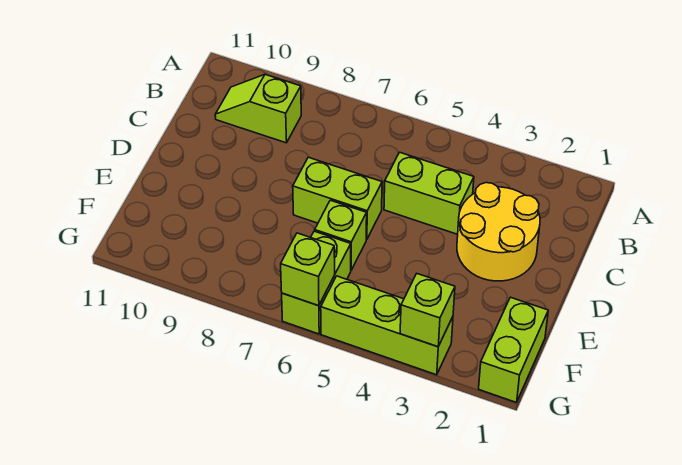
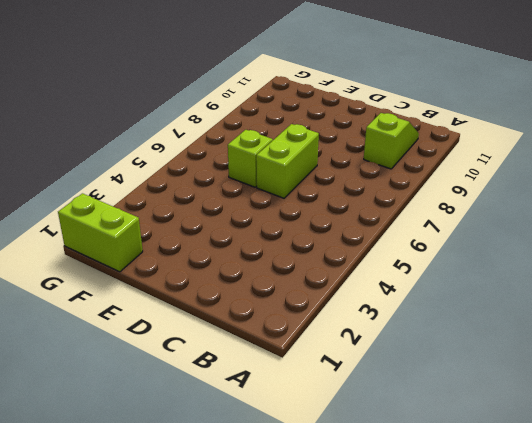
none -> yellow round brick C2:D3 level 1
none -> lime brick C4:C5 level 1

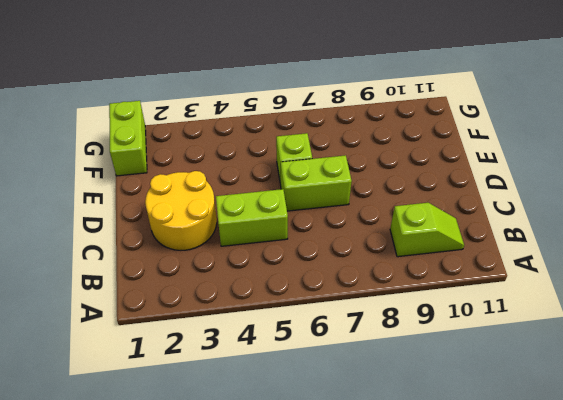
none -> lime brick F6:G6 level 1
none -> lime brick G3:G5 level 1

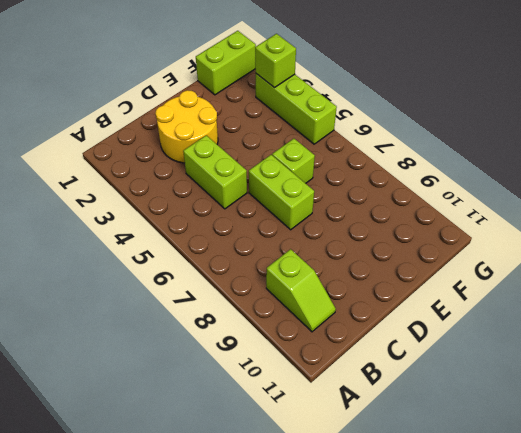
none -> lime brick F6:G6 level 1
none -> lime brick G6 level 2

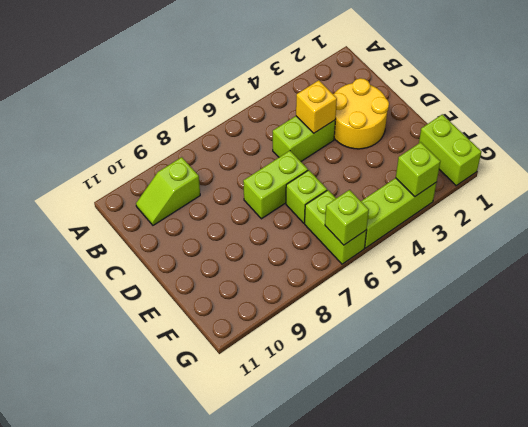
yellow brick C4 level 2 -> none

